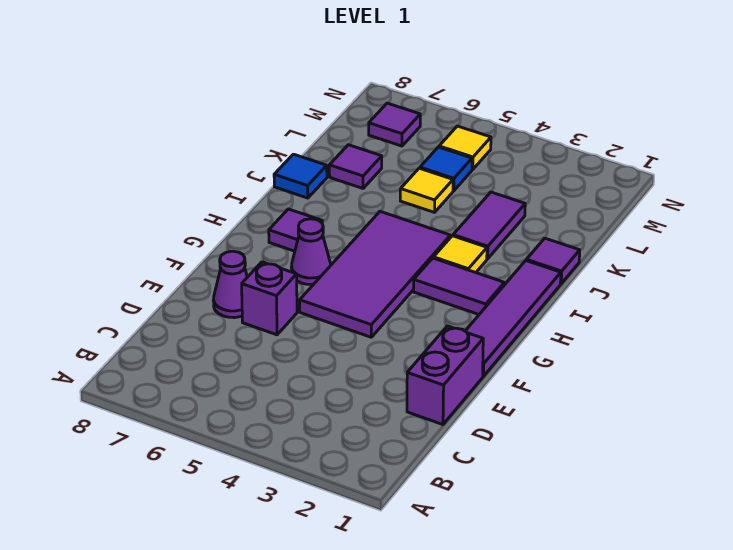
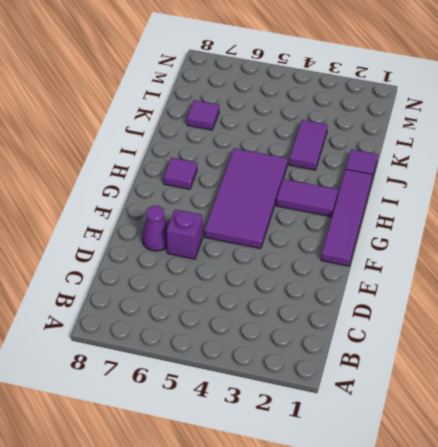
none -> purple brick D1:E1 level 1
none -> purple cone G6 level 1
none -> yellow tile I3 level 1

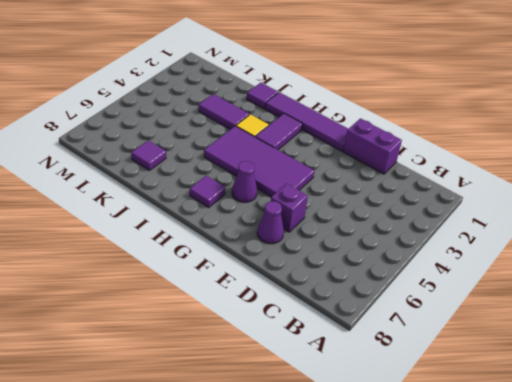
none -> blue tile J8 level 1
none -> yellow tile K5 level 1
none -> blue tile L5 level 1

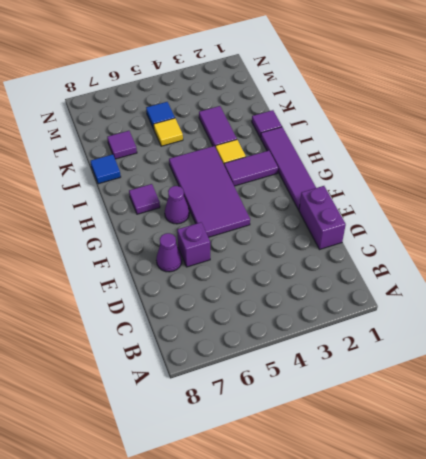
none -> yellow tile M5 level 1
none -> purple tile M7 level 1

